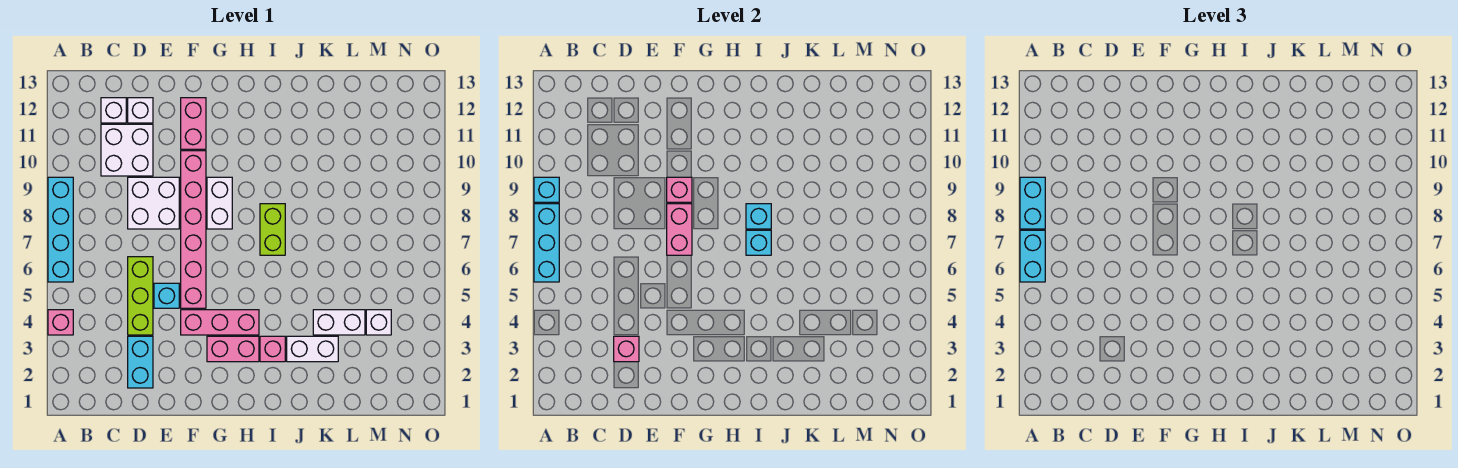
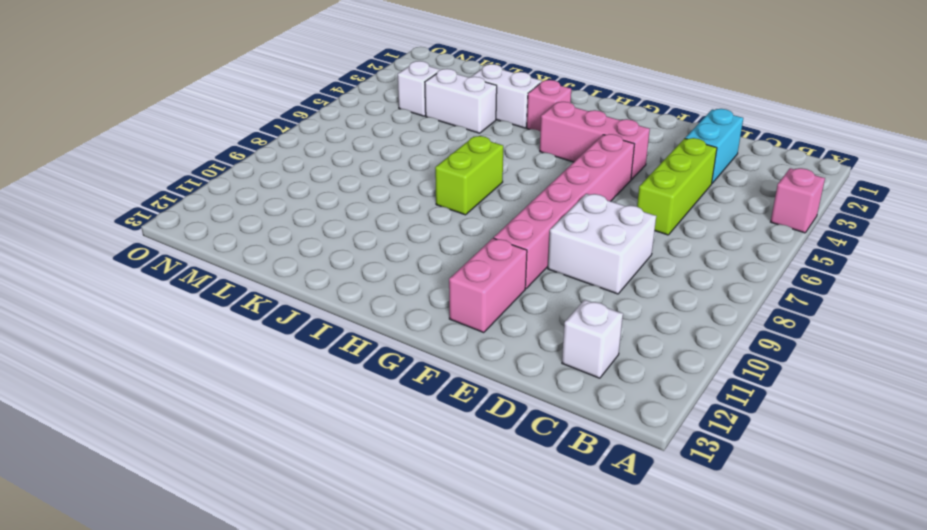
none -> cyan brick A6:A9 level 1
none -> white brick C10:D11 level 1
none -> white brick D12 level 1

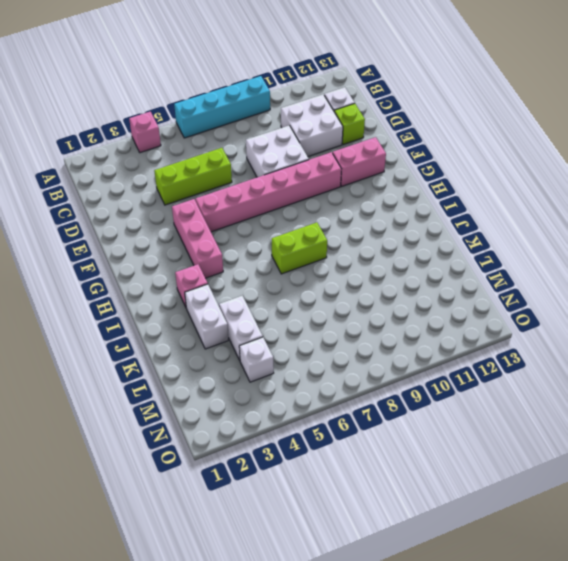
lime brick D12 level 1 -> white brick D12 level 1
none -> cyan brick D2:D3 level 1
none -> cyan brick E5 level 1
none -> pink brick G3:H3 level 1

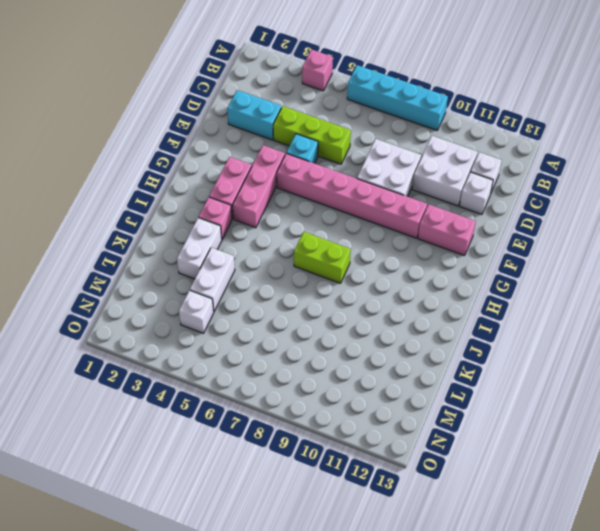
none -> white brick G8:G9 level 1
none -> cyan brick A6:A8 level 2
none -> cyan brick A9 level 2

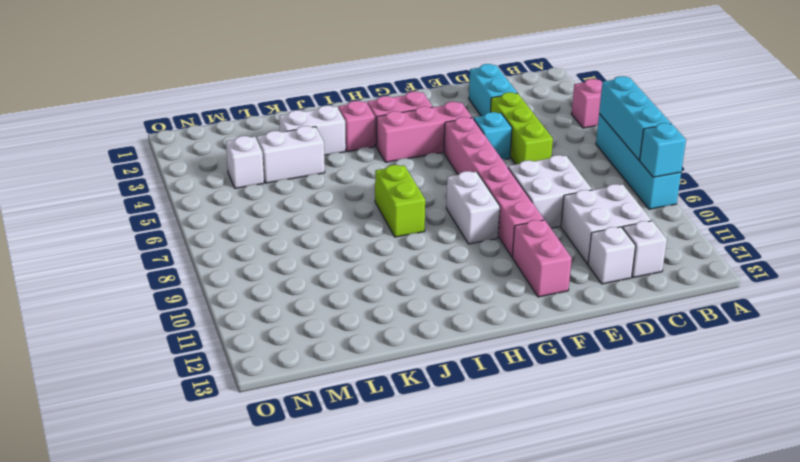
none -> pink brick D3 level 2
none -> pink brick F7:F8 level 2
none -> pink brick F9 level 2

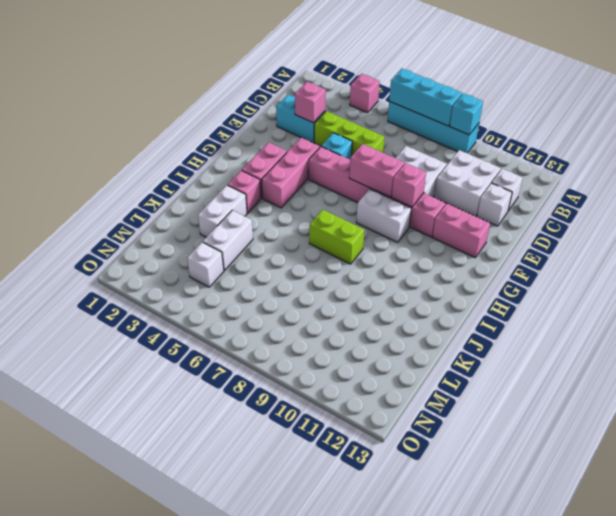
none -> cyan brick I7 level 2
none -> cyan brick I8 level 2
none -> cyan brick A6:A7 level 3

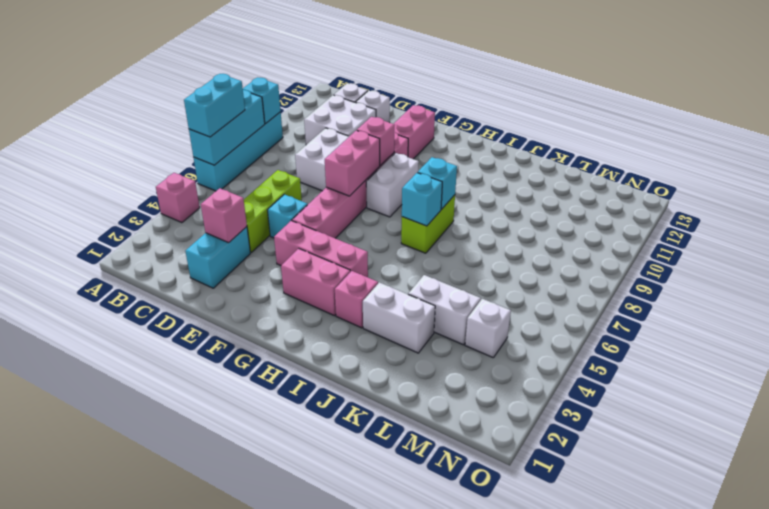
none -> cyan brick A8:A9 level 3

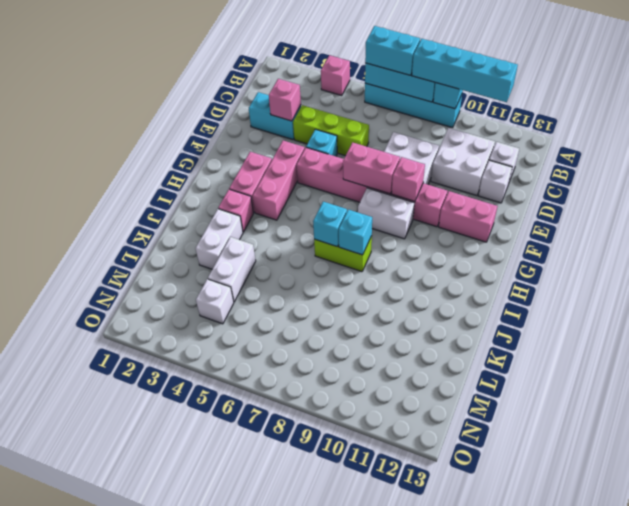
cyan brick A8:A11 level 3 -> cyan brick A8:A9 level 3

